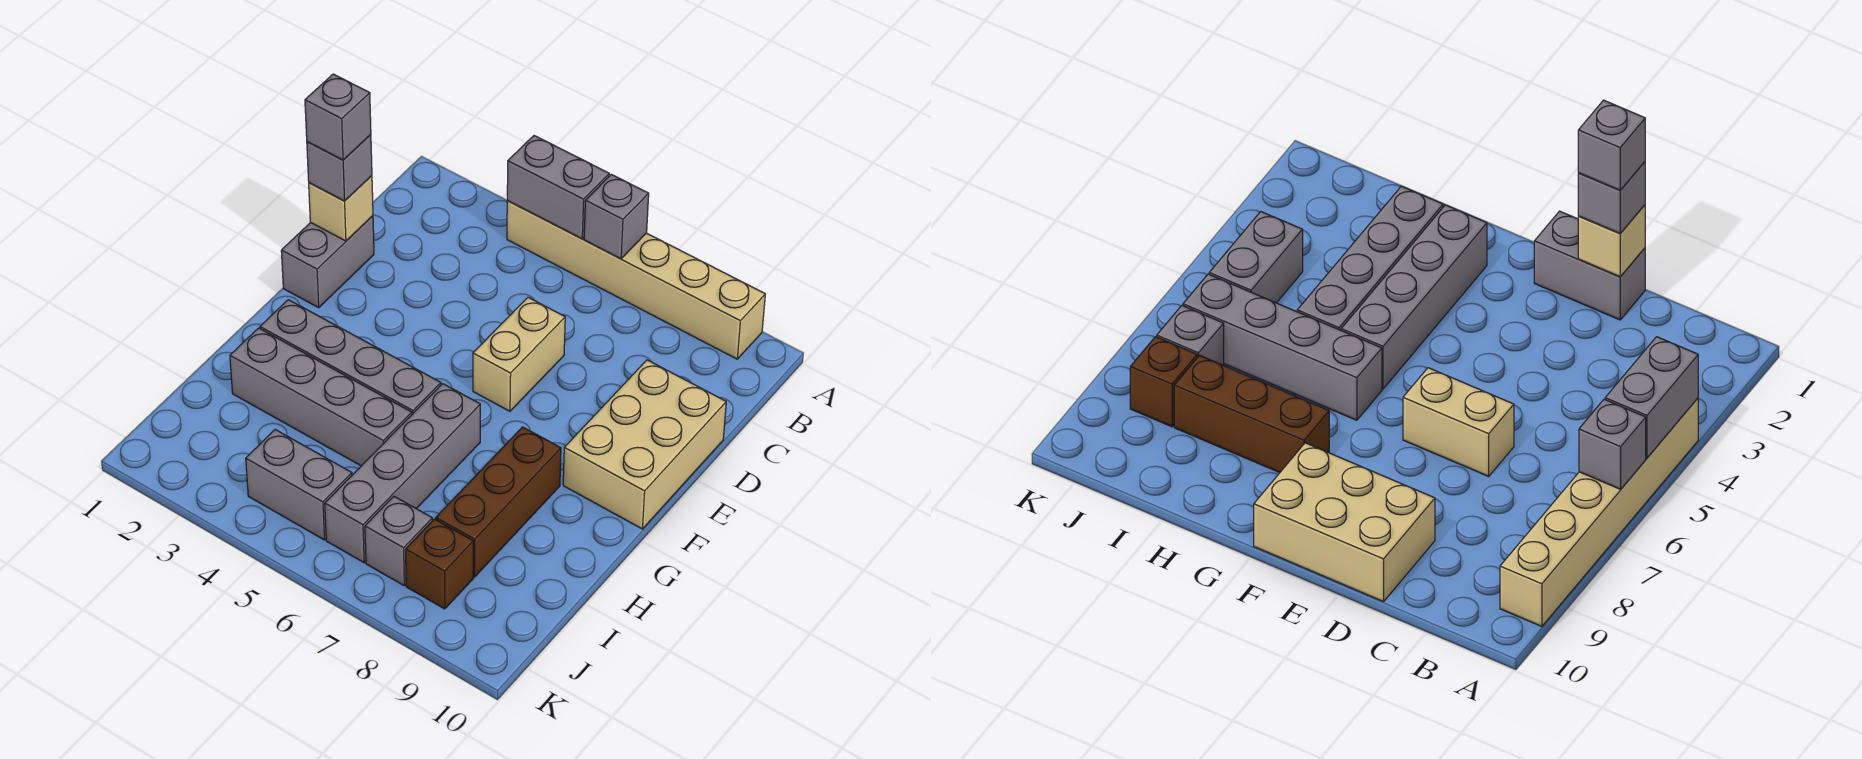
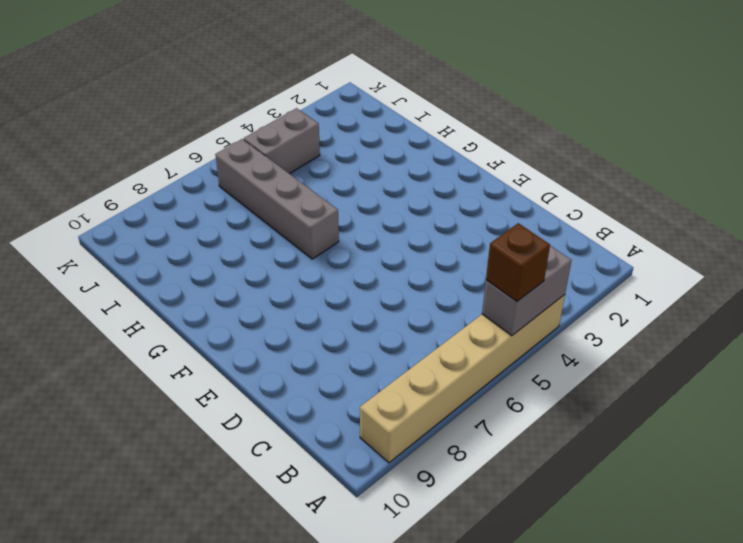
brown brick A5 level 3 -> brown brick J8 level 1
none -> grey brick D1:E1 level 1
none -> tan brick D6:E6 level 1
none -> tan brick D9:F10 level 1

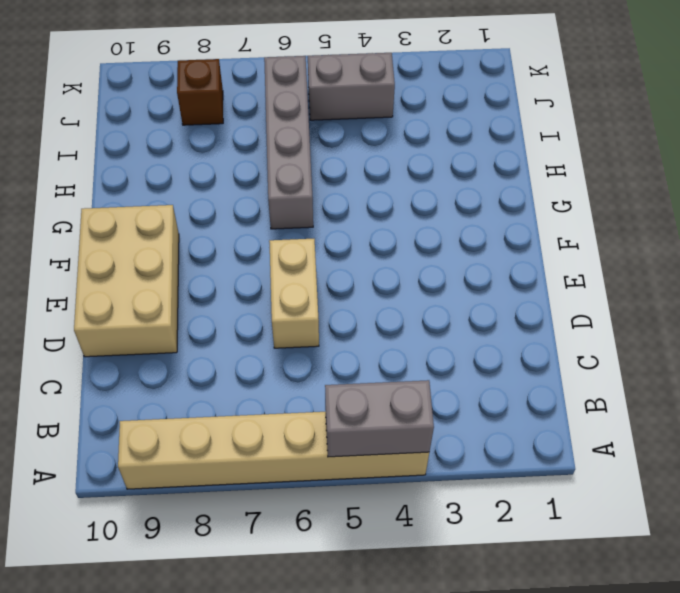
none -> grey brick D1:E1 level 1
none -> grey brick G2:G5 level 1
none -> brown brick G8:I8 level 1

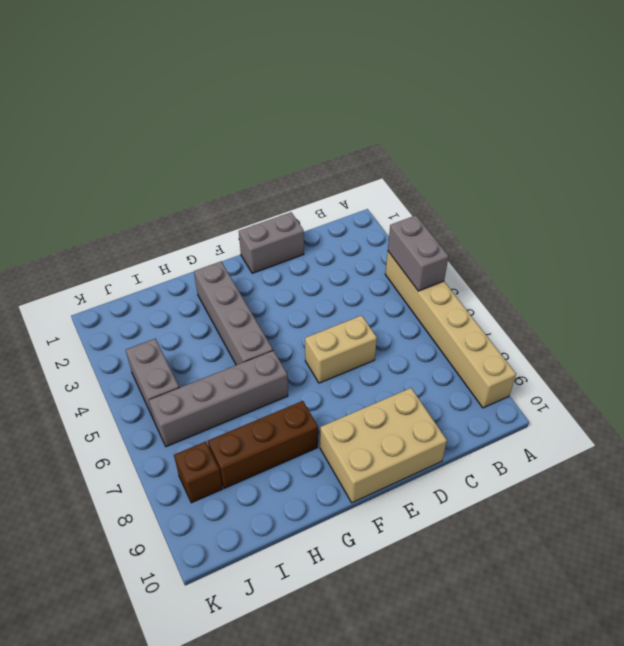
none -> grey brick H2:H5 level 1
none -> grey brick J7 level 1
none -> grey brick A6 level 2

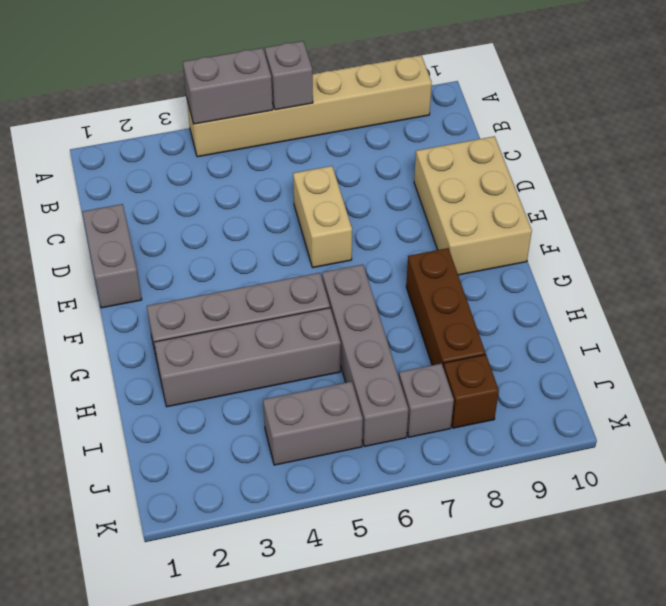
none -> tan brick D1 level 2
none -> grey brick D1 level 3
none -> grey brick D1 level 4

